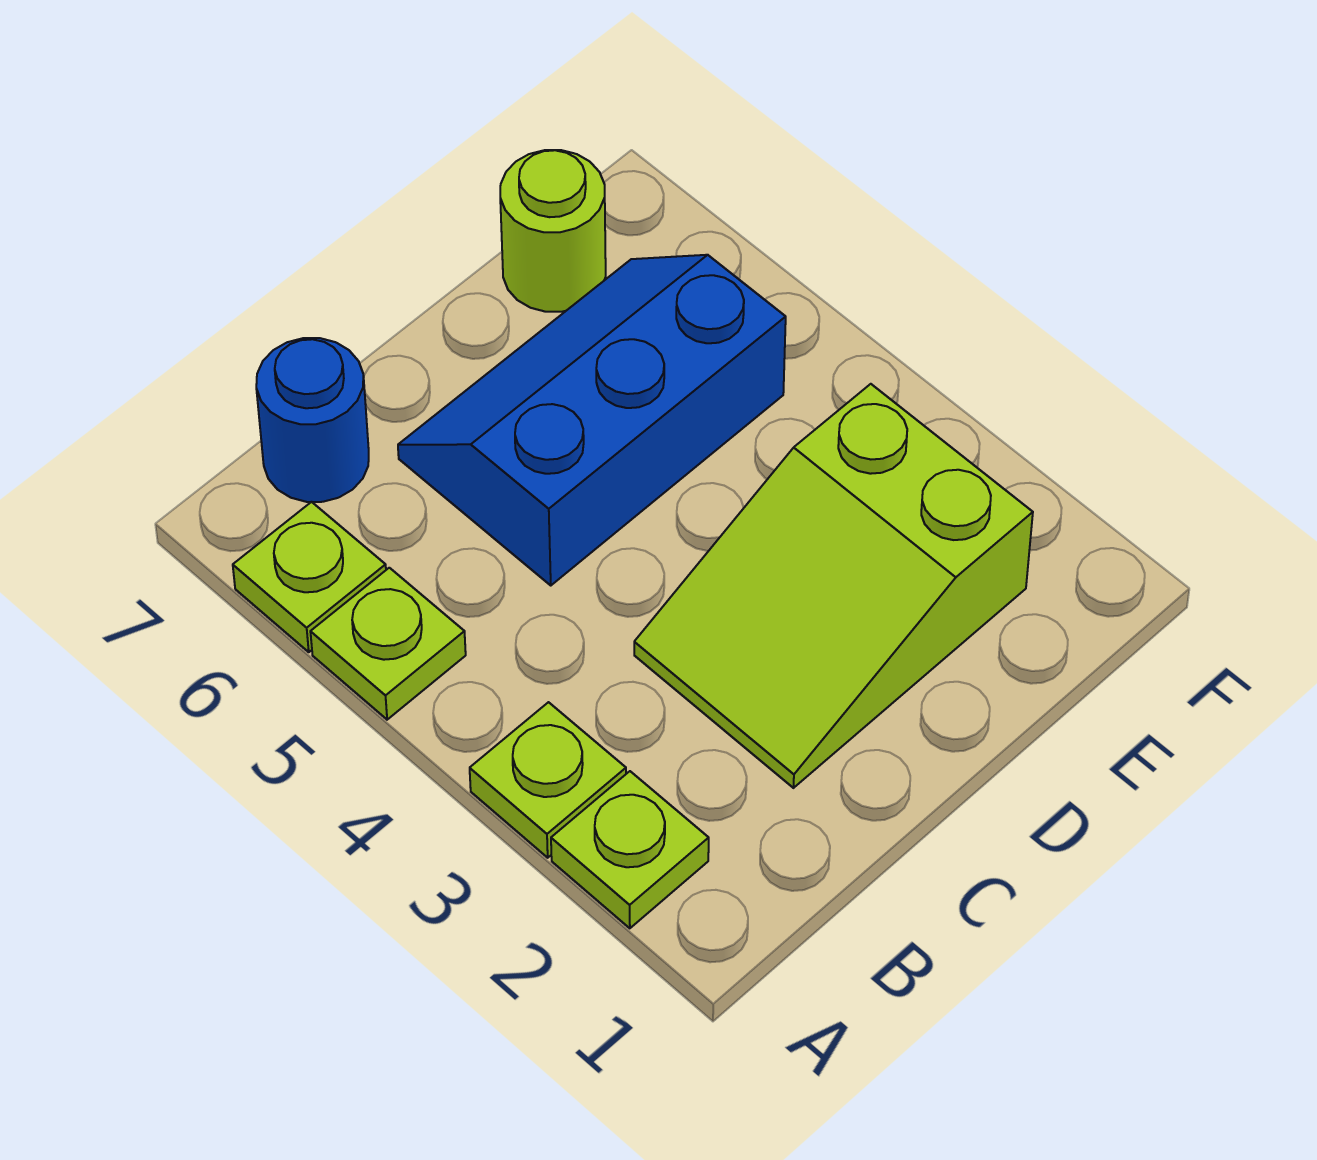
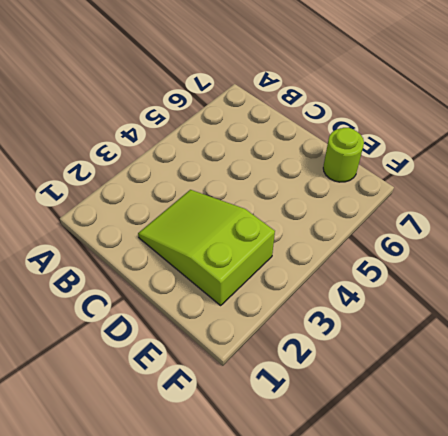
none -> lime plate A2 level 1
none -> lime plate A3 level 1

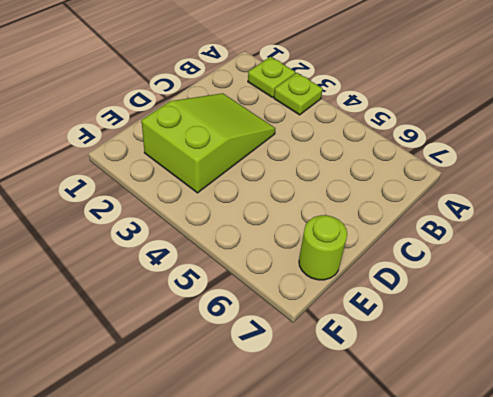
none -> lime plate A5 level 1
none -> lime plate A6 level 1

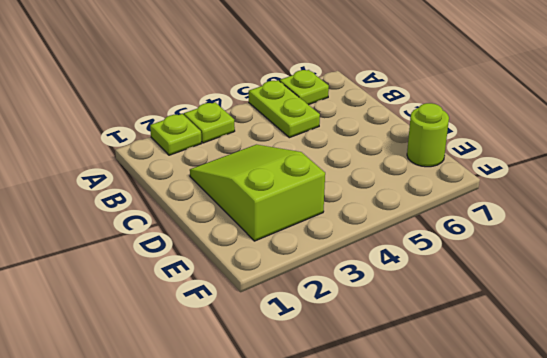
lime plate A5:B5 level 1 -> lime plate A5 level 1
none -> blue round brick B7 level 1
none -> blue slope C5:E6 level 1 top 5

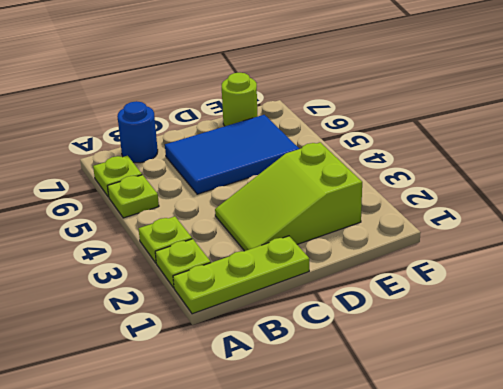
lime plate A1:C1 level 1 -> none
blue tile C5:E6 level 1 -> blue slope C5:E6 level 1 top 5

